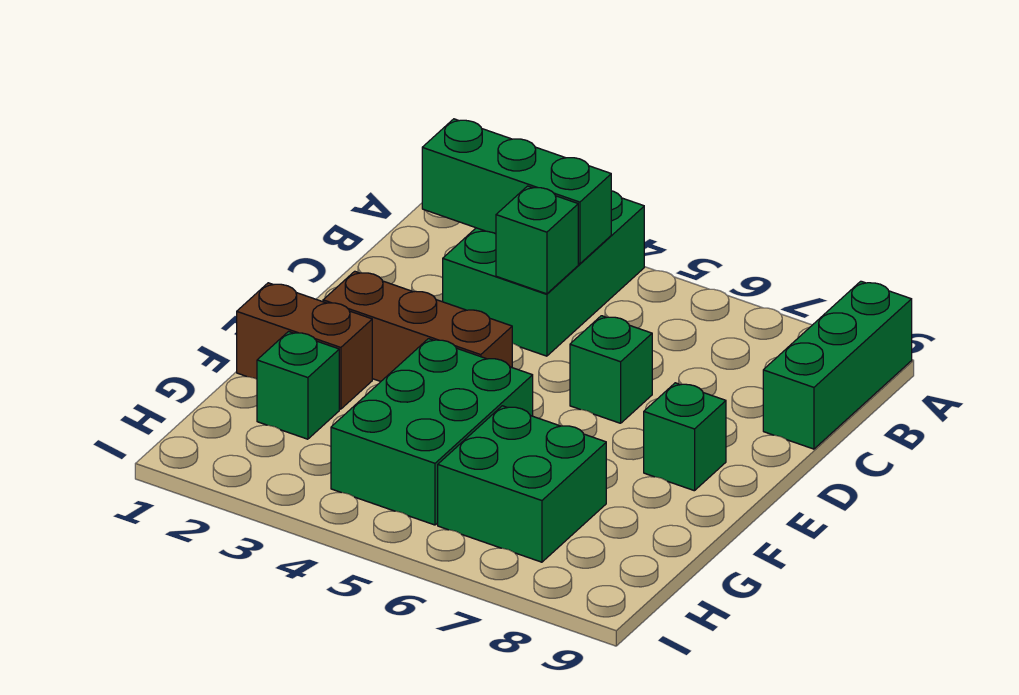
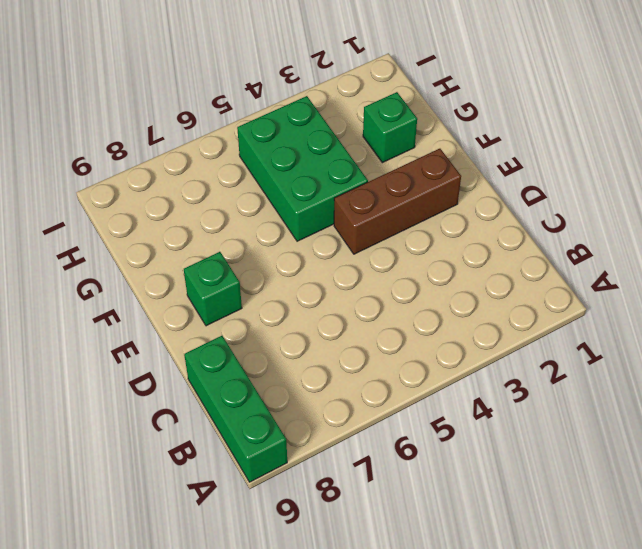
none -> green brick A3:C4 level 1
none -> green brick D6 level 1

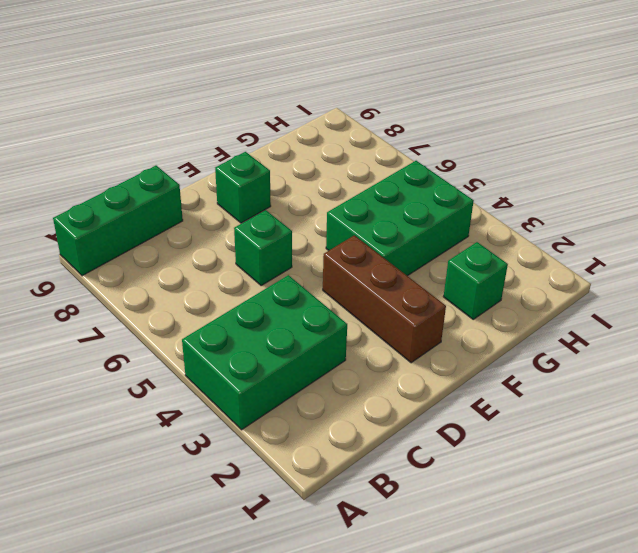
none -> brown brick F1:F2 level 1
none -> green brick G6:H7 level 1

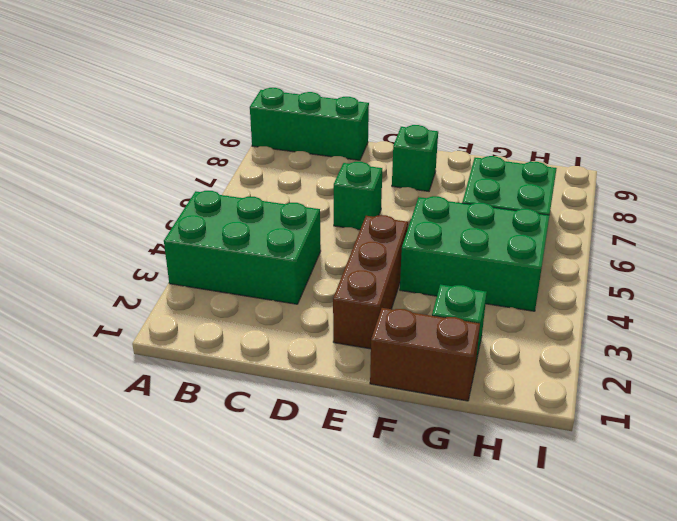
brown brick F1:G1 level 1 -> brown brick F1:F2 level 1
none -> green brick B2:B4 level 2
none -> green brick C4 level 2

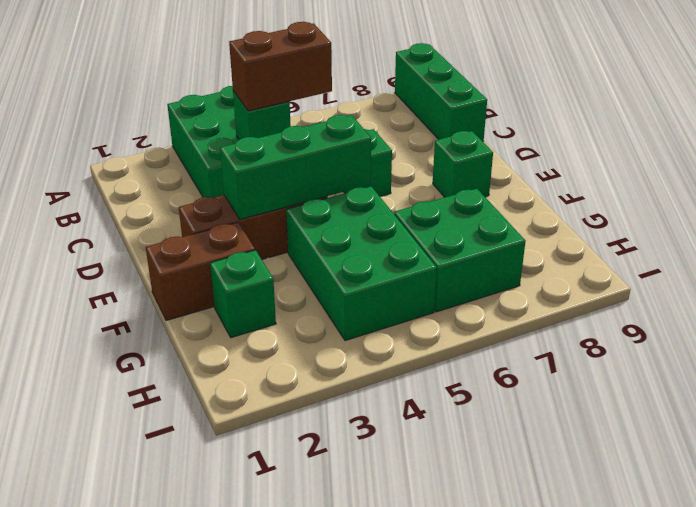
brown brick C4:C5 level 3 -> none
green brick E3:E5 level 2 -> green brick B2:B4 level 2

